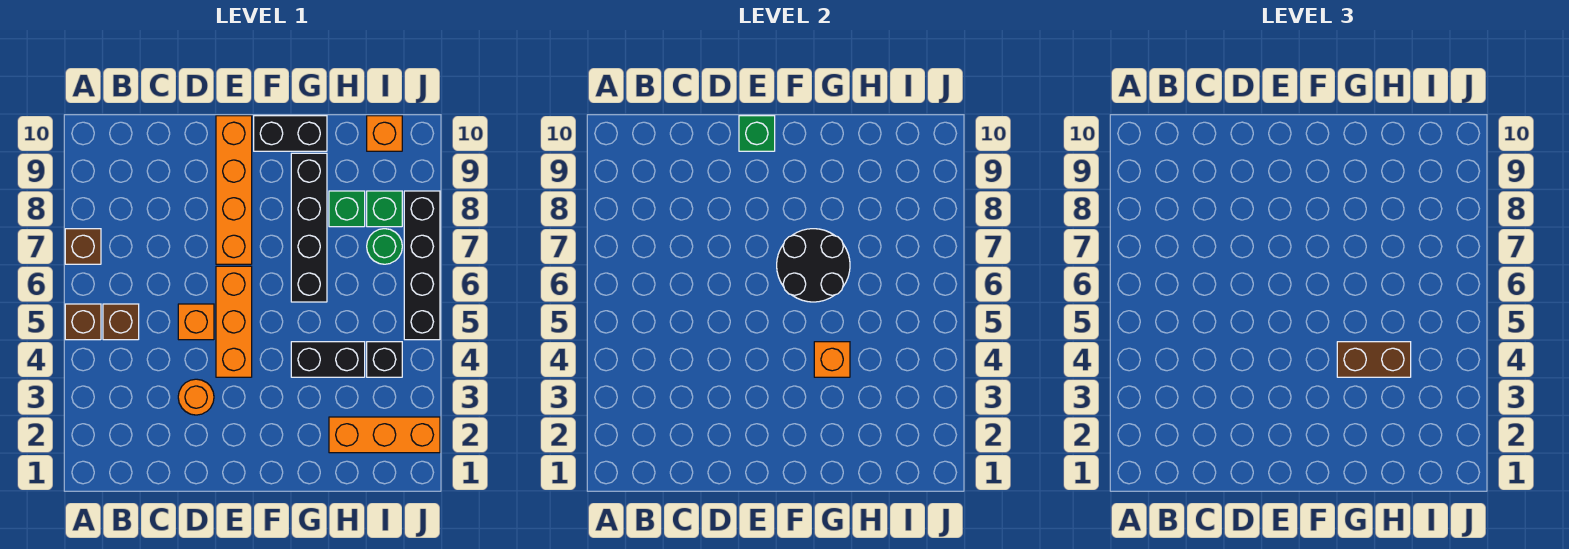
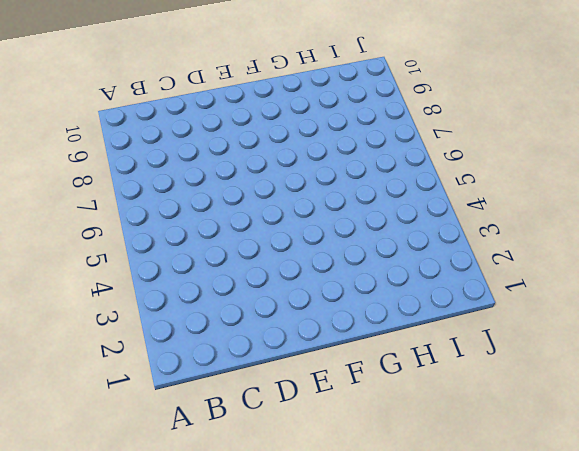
none -> brown brick A5 level 1
none -> brown brick A7 level 1
none -> brown brick B5 level 1

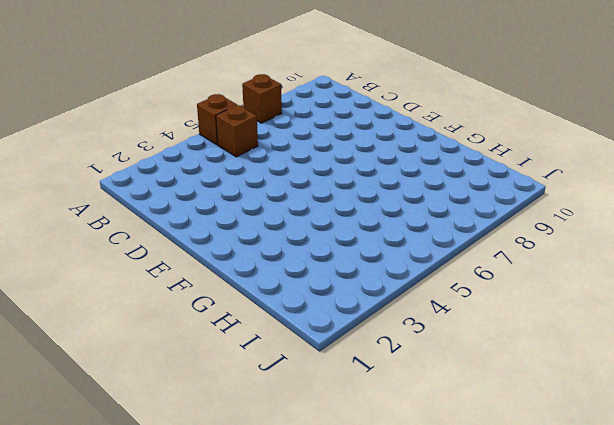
none -> orange round brick D3 level 1
none -> orange brick D5 level 1
none -> orange brick E4:E6 level 1

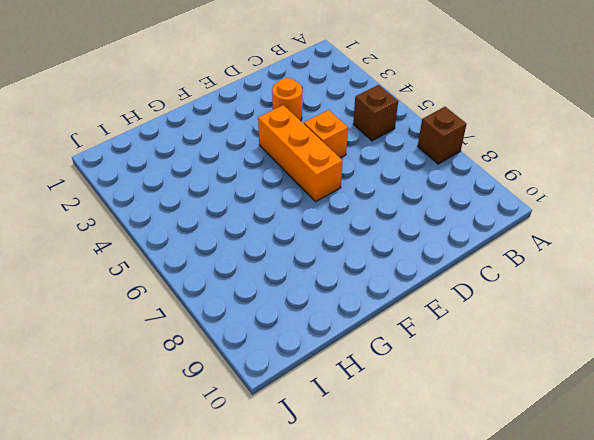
none -> brown brick A5 level 1
none -> orange brick E7:E10 level 1
none -> black brick F10:G10 level 1

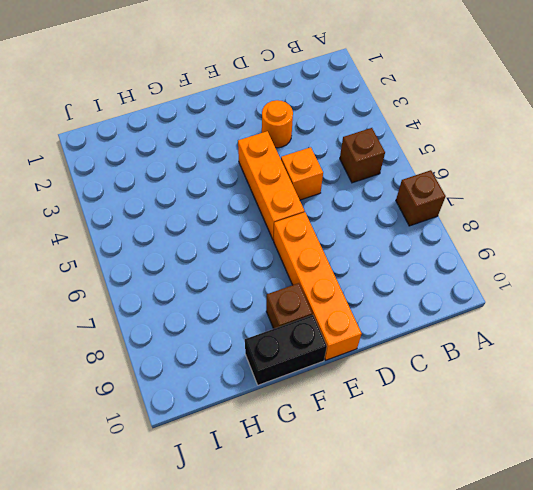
brown brick F9 level 1 -> brown brick A5 level 1
none -> black brick G4:H4 level 1
none -> black brick G6:G9 level 1
none -> orange brick H2:J2 level 1

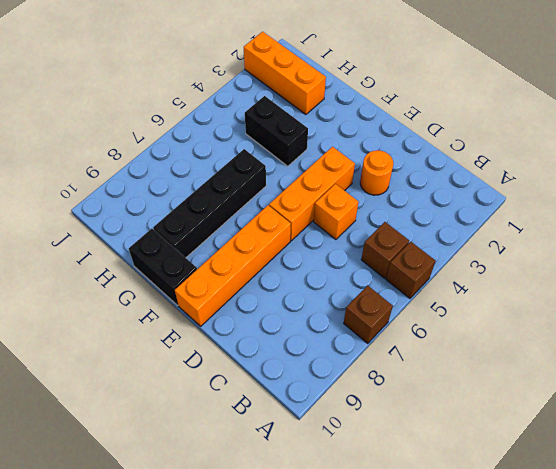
none -> green brick H8 level 1
none -> black brick I4 level 1
none -> green round brick I7 level 1

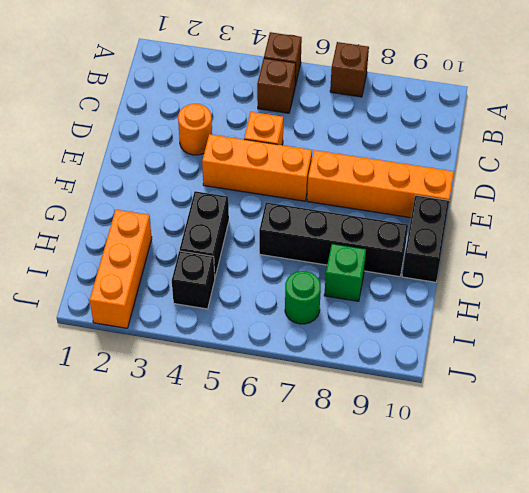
none -> green brick I8 level 1
none -> orange brick I10 level 1
none -> black brick J5:J8 level 1

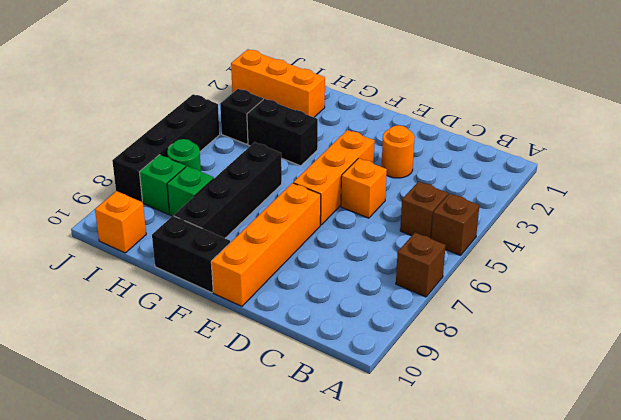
none -> green brick E10 level 2
none -> black round brick F6:G7 level 2
none -> orange brick G4 level 2

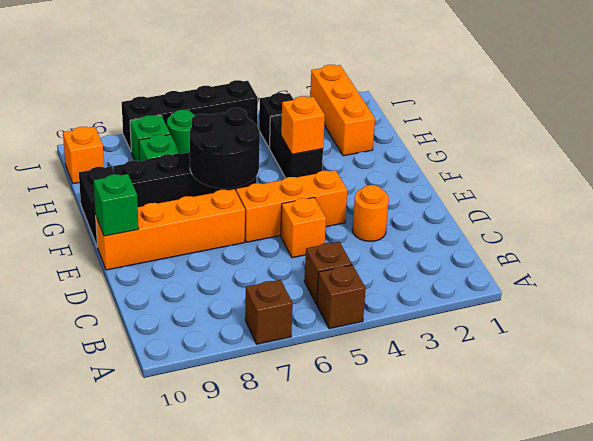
none -> brown brick G4:H4 level 3

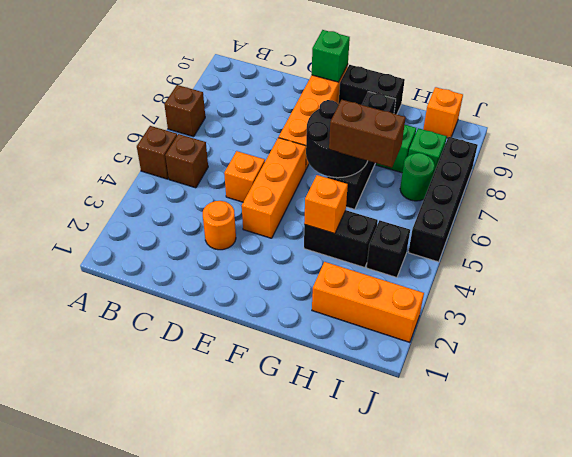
brown brick G6:H6 level 3 -> brown brick G4:H4 level 3

